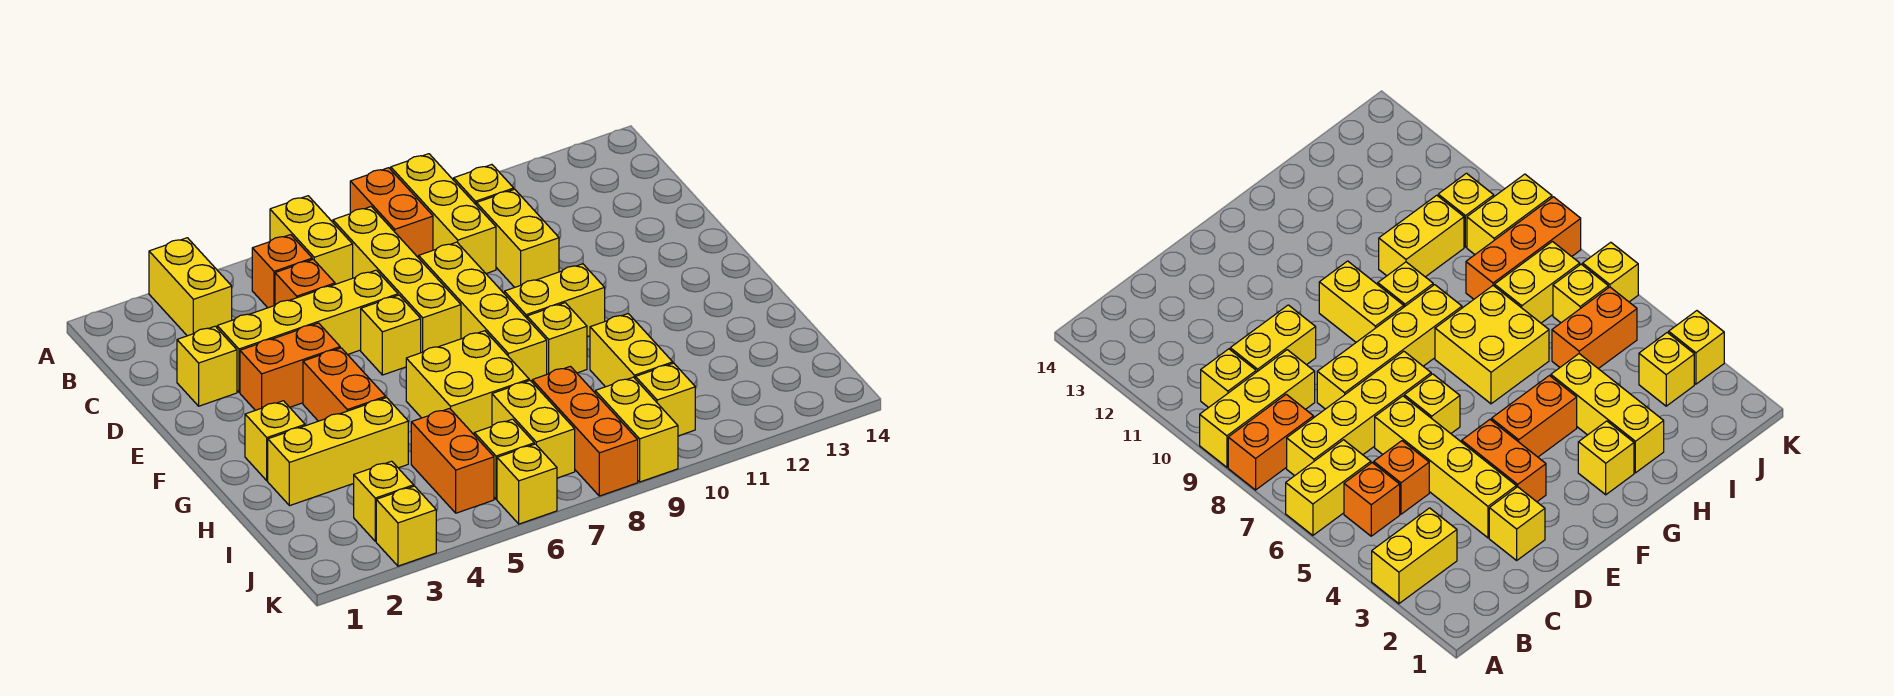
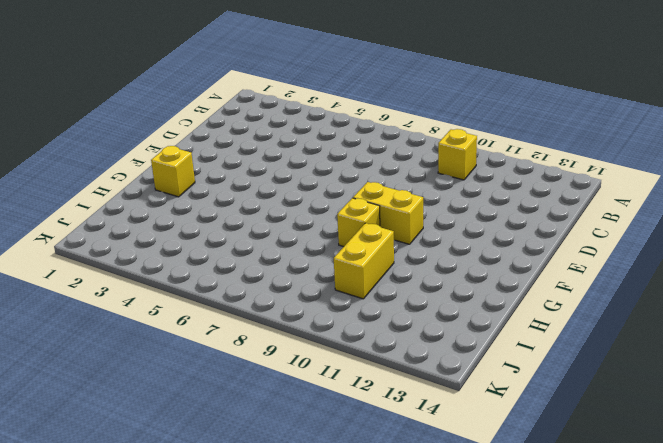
none -> yellow brick A3:B3 level 1
none -> yellow brick A6:B6 level 1
none -> orange brick A8:B8 level 1
none -> yellow brick A9:C9 level 1

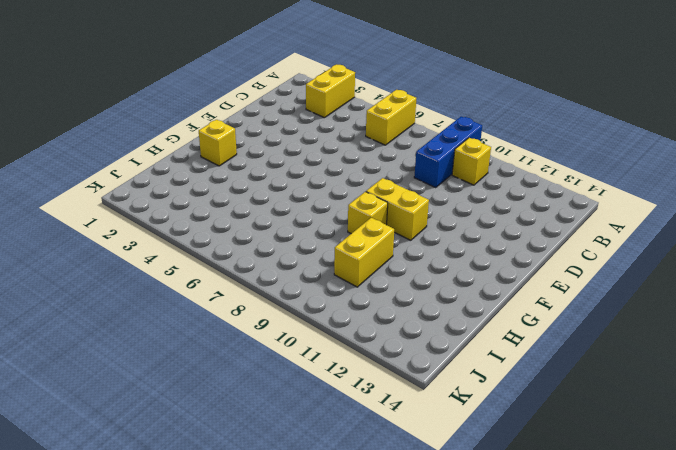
blue brick A9:C9 level 1 -> yellow brick A9:C9 level 1
none -> orange brick A8:B8 level 1
none -> orange brick B5 level 1
none -> yellow brick B7:E7 level 1
none -> orange brick C5 level 1

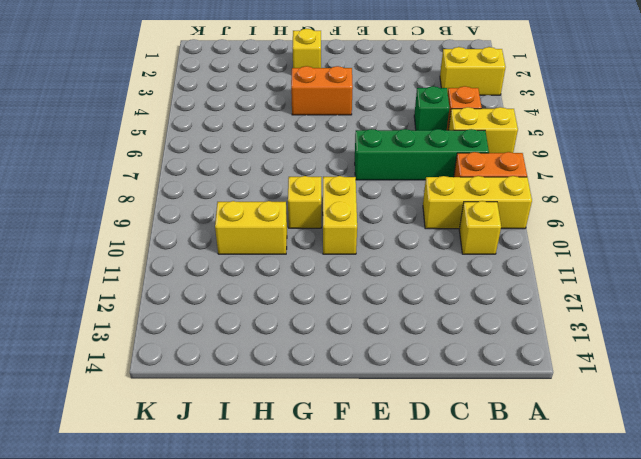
green brick B7:E7 level 1 -> yellow brick B7:E7 level 1
green brick C5 level 1 -> orange brick C5 level 1
none -> yellow brick C10:D10 level 1
none -> yellow brick D2 level 1
none -> yellow brick D3:D6 level 1
none -> yellow brick D8:G8 level 1

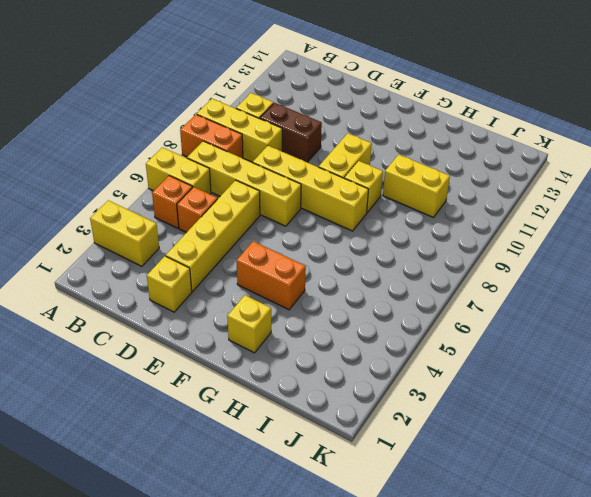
brown brick C10:D10 level 1 -> yellow brick C10:D10 level 1
none -> orange brick E3:E4 level 1
none -> yellow brick E6 level 1
none -> yellow brick G6:H7 level 1
none -> yellow brick H2:H4 level 1

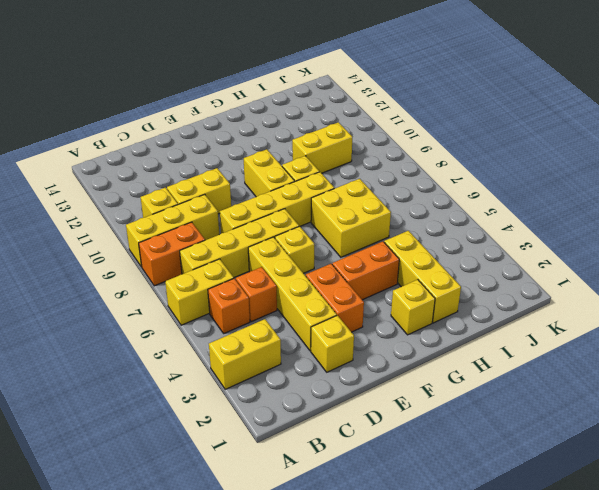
none -> orange brick I5:J5 level 1
none -> yellow brick I7:J7 level 1
none -> orange brick I8:K8 level 1
none -> yellow brick J3 level 1

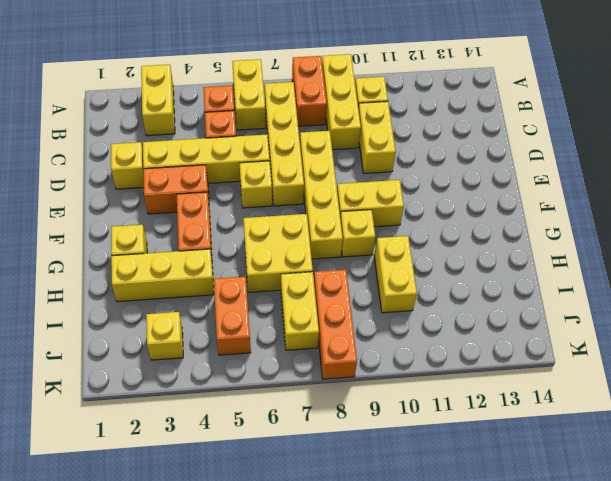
none -> yellow brick J6 level 1
none -> yellow brick J9:K9 level 1
none -> yellow brick J10 level 1
none -> yellow brick K3 level 1

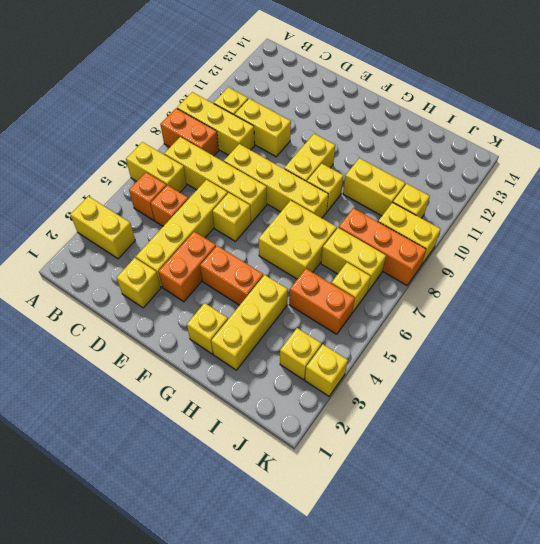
none -> yellow brick K6 level 1

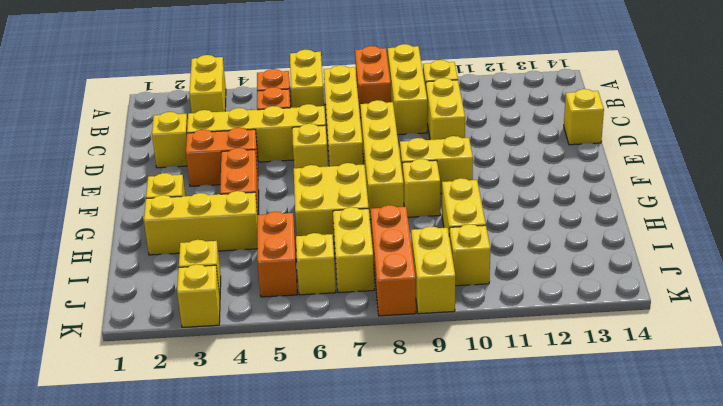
yellow brick D14 level 1 -> yellow brick K6 level 1

